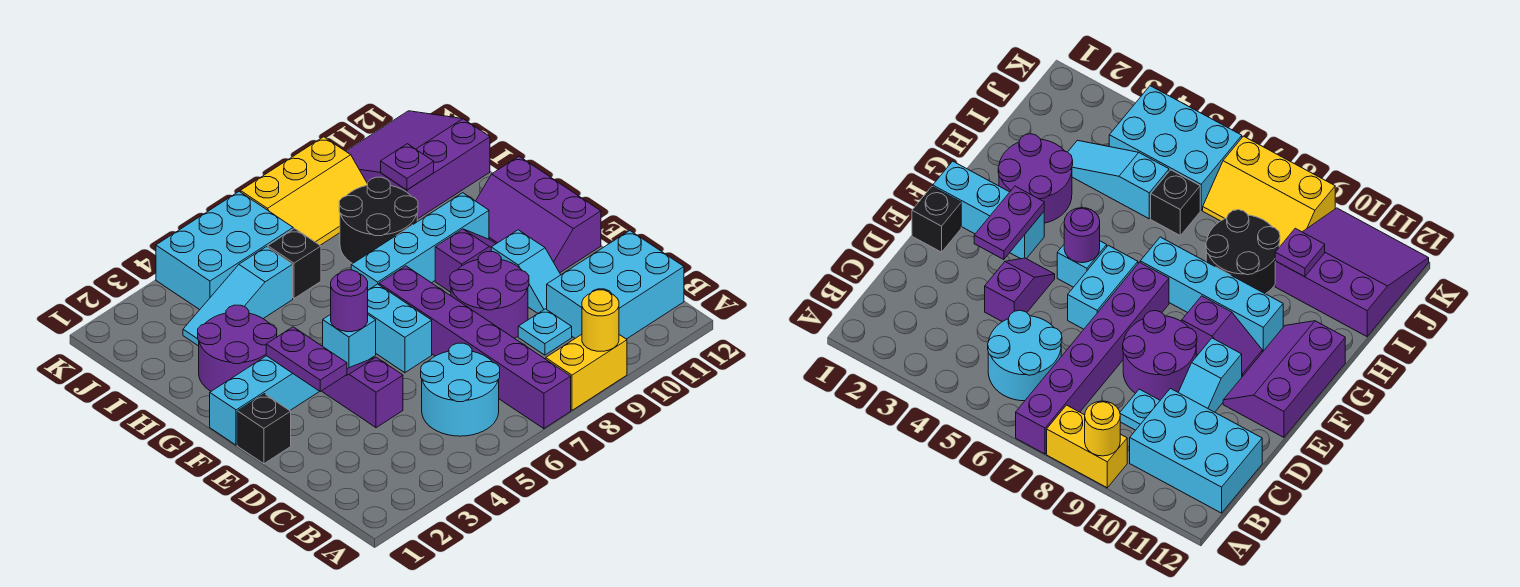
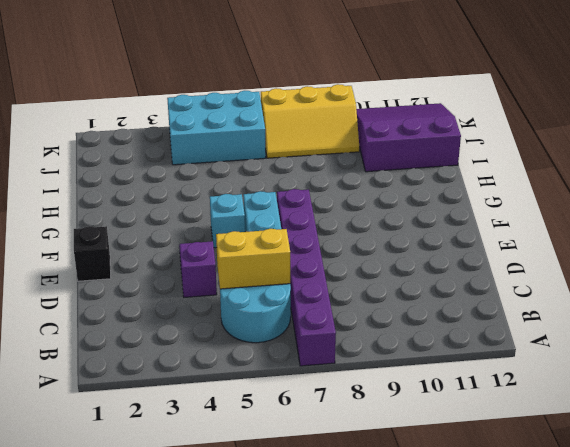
yellow brick C5:C6 level 2 -> yellow brick A8:A9 level 1
none -> cyan brick B10:C12 level 1
none -> cyan plate C9 level 1
none -> purple round brick D8:E9 level 1

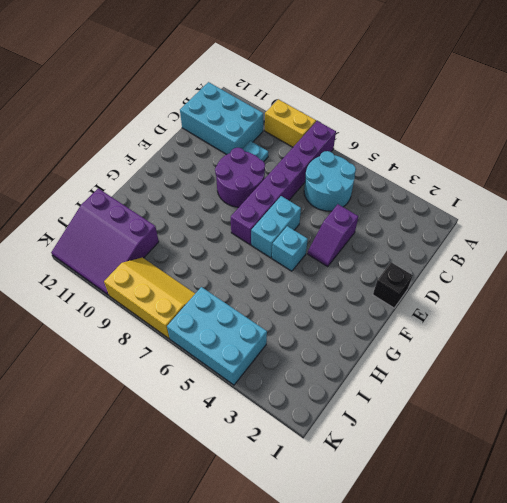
none -> cyan slope D10:E10 level 1 top E
none -> purple slope E11:G12 level 1 top 12
none -> cyan brick F1:F3 level 1

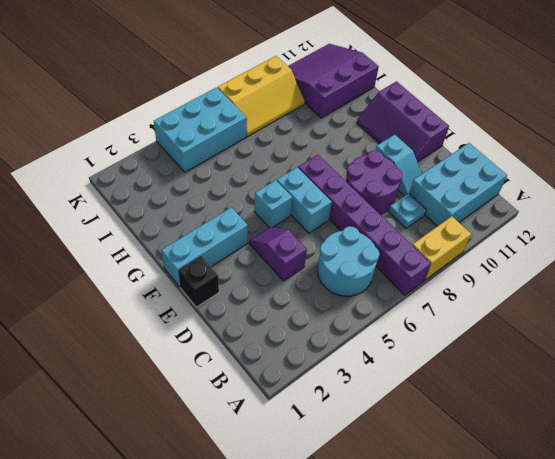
none -> purple slope F9:F10 level 1 top 9
none -> purple round brick G2:H3 level 1
none -> cyan brick G7:G10 level 1

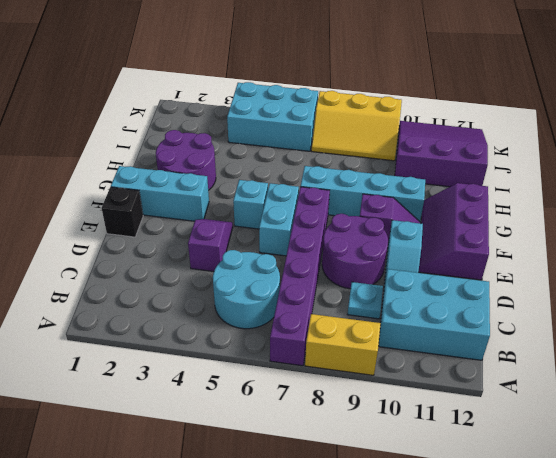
none -> black round brick H8:I9 level 1
none -> cyan slope I3:I5 level 1 top 5
none -> black brick I6 level 1

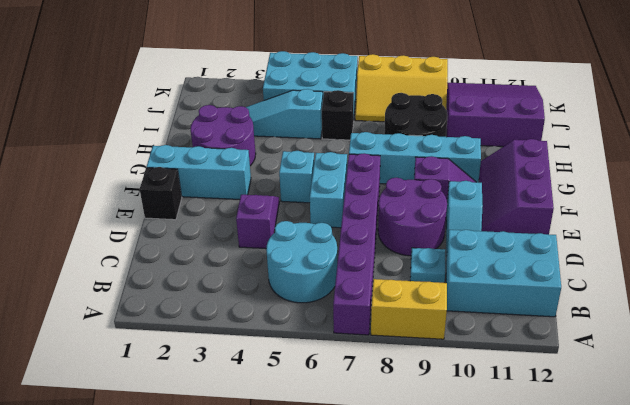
none -> yellow round brick A9 level 2
none -> purple plate E3:F3 level 2
none -> purple round brick F5 level 2

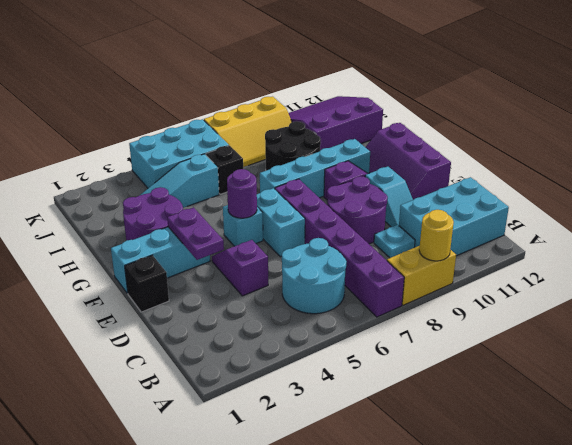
none -> purple plate I10 level 2

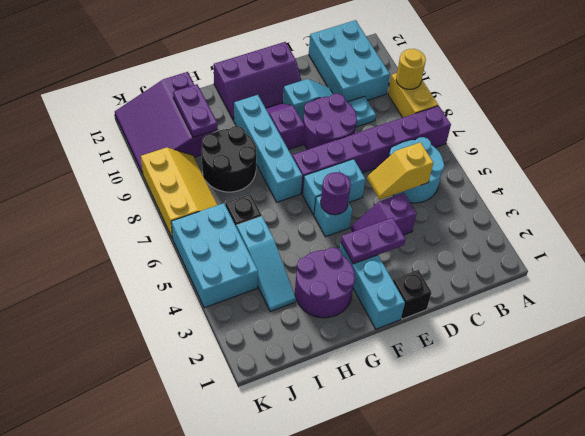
yellow slope C5:D5 level 2 top C -> none
purple plate I10:I11 level 2 -> purple plate I10 level 2

